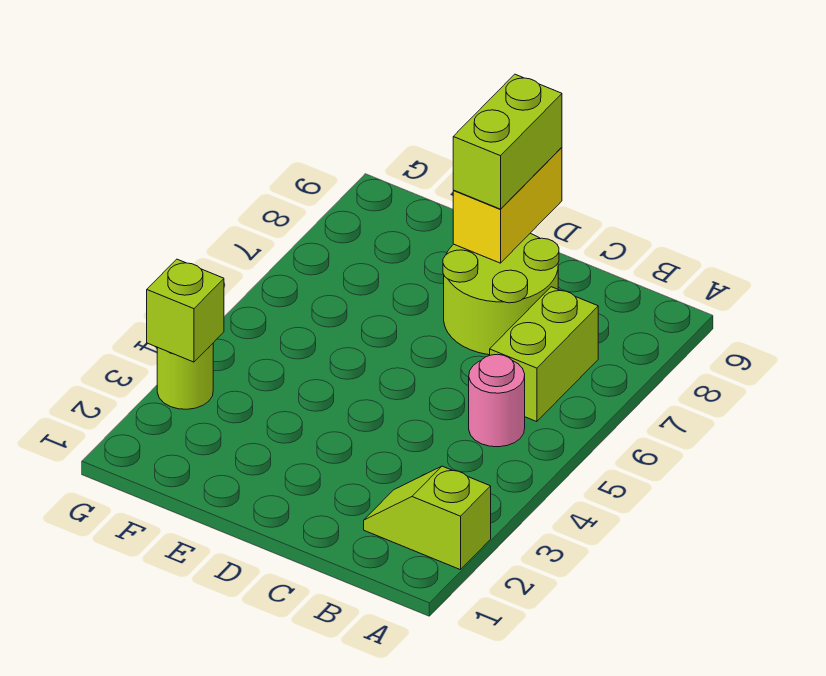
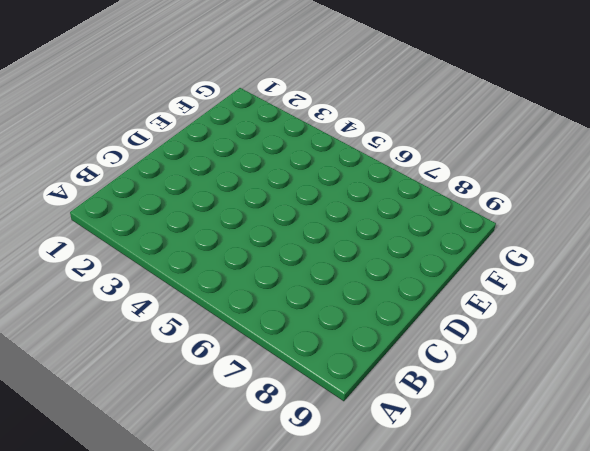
none -> lime slope A2:B2 level 1 top A
none -> pink round brick B5 level 1

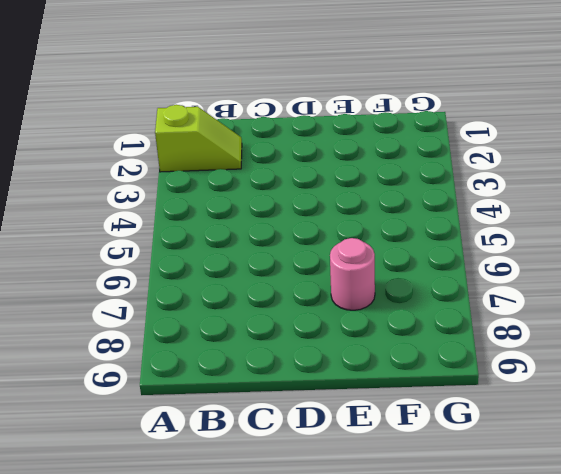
pink round brick E7 level 1 -> pink round brick B5 level 1
none -> lime brick B6:B7 level 1
none -> lime round brick C7:D8 level 1

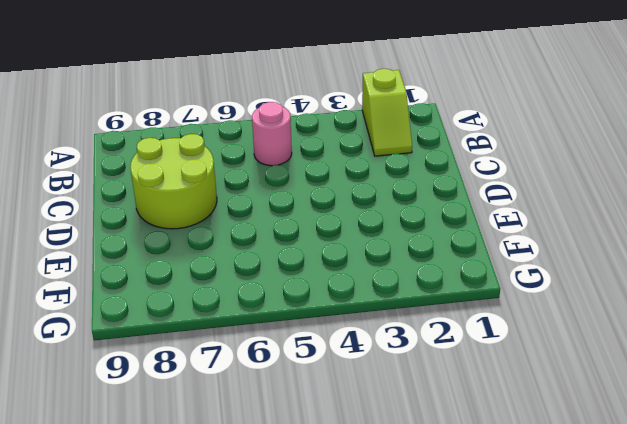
none -> lime brick B6:B7 level 1
none -> lime round brick G3 level 1

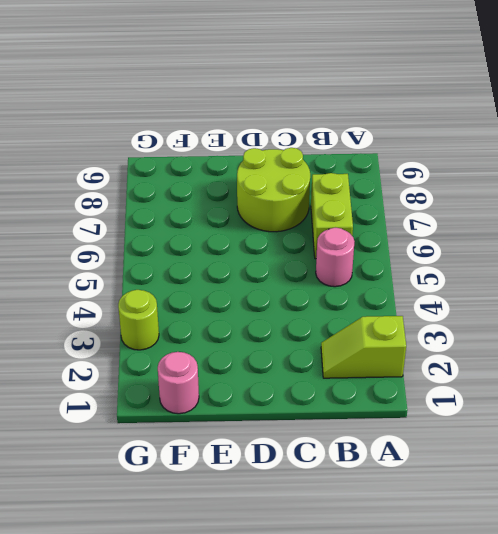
pink round brick F1 level 1 -> none
none -> yellow brick D8:D9 level 2
none -> lime brick G3 level 2

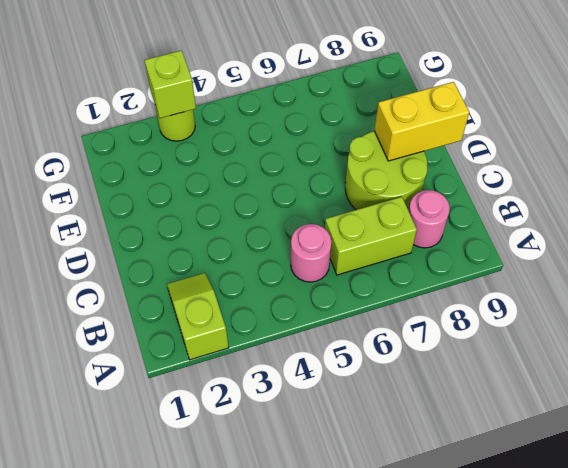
pink round brick B8 level 1 -> none
none -> lime brick D8:D9 level 3

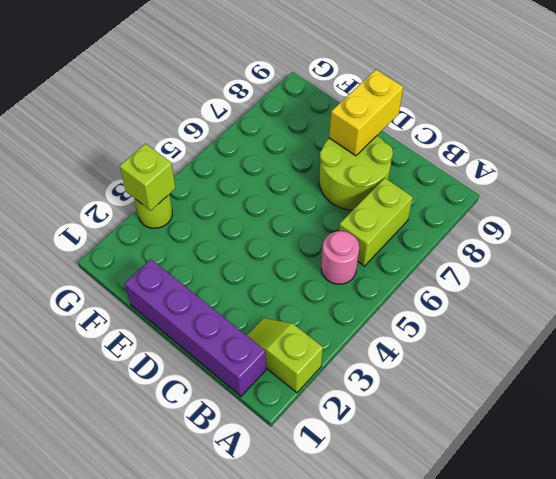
purple brick B1:E1 level 1 -> none
none -> lime brick D8:D9 level 3

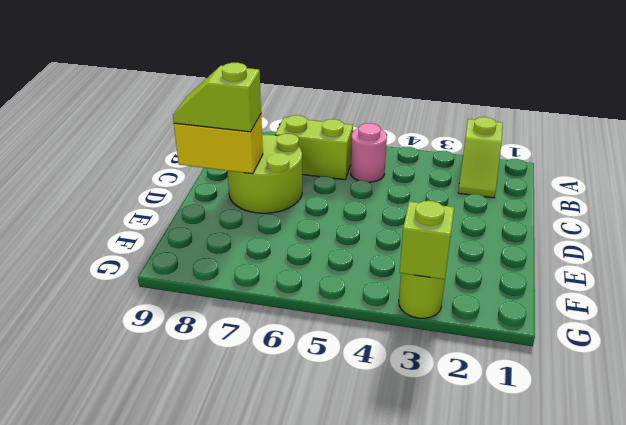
lime slope D8:D9 level 3 top 8 -> lime brick D8:D9 level 3

